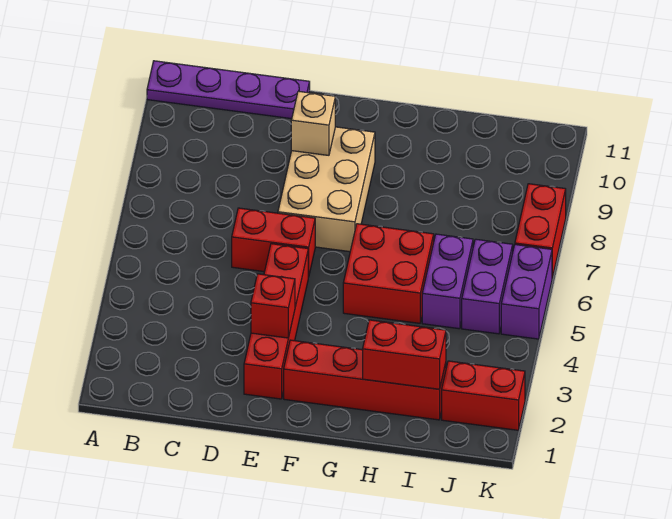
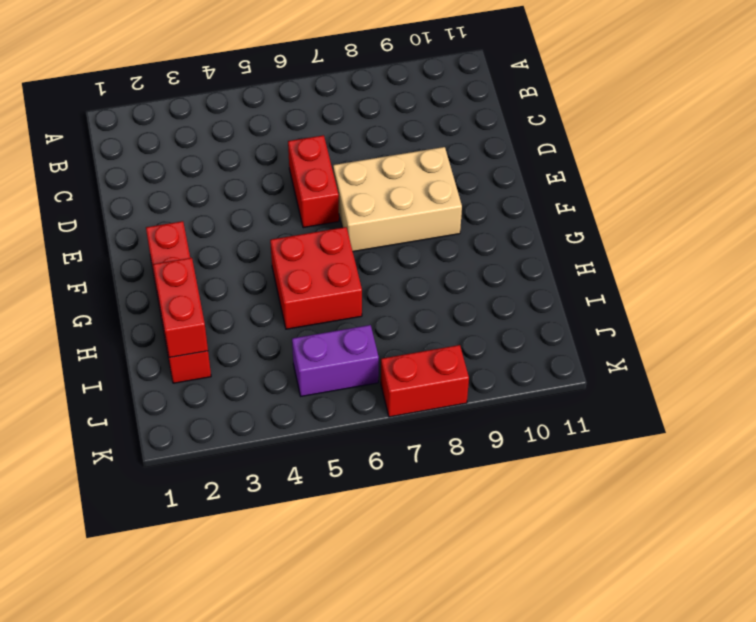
none -> purple plate A11:D11 level 1
none -> red brick E2:E5 level 1
none -> purple brick I5:I6 level 1

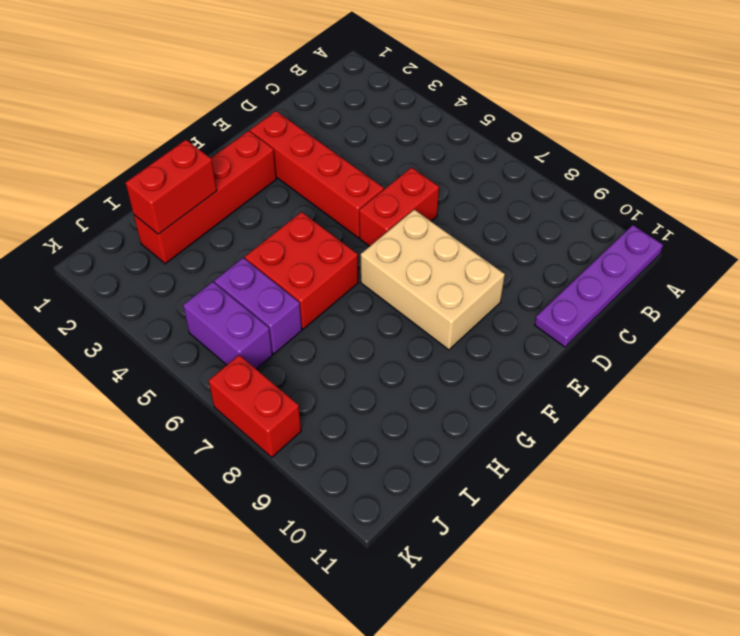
none -> red brick J2:K2 level 1
none -> purple brick K5:K6 level 1
none -> red brick E3 level 2

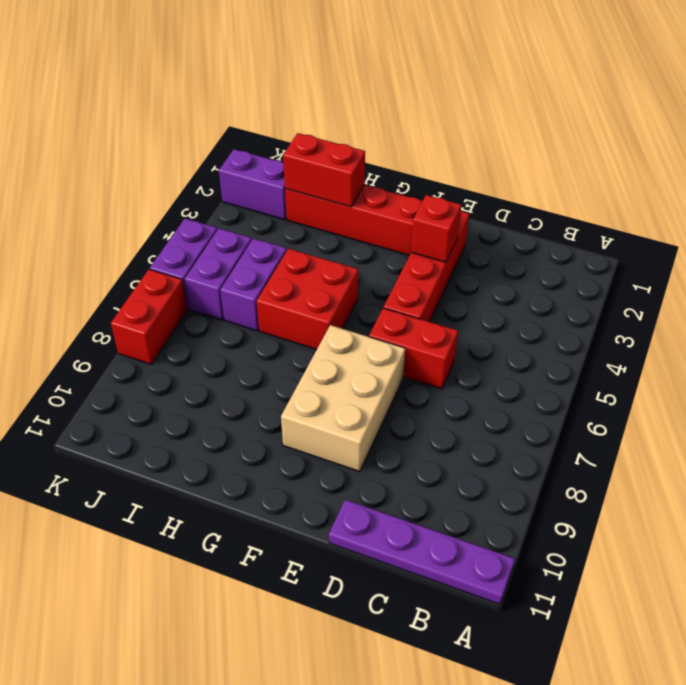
purple brick J2:K2 level 1 -> red brick J2:K2 level 1
none -> tan brick E9 level 2

